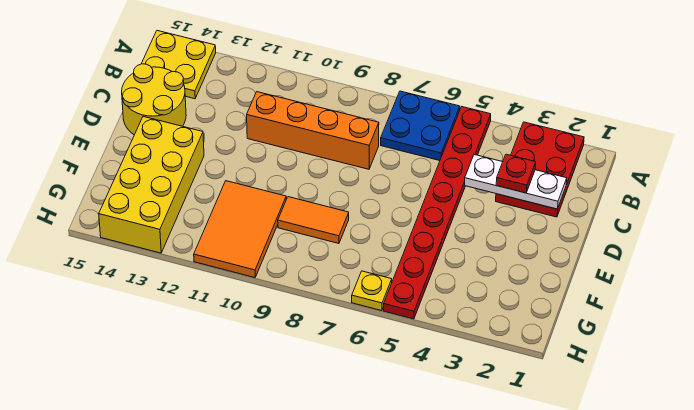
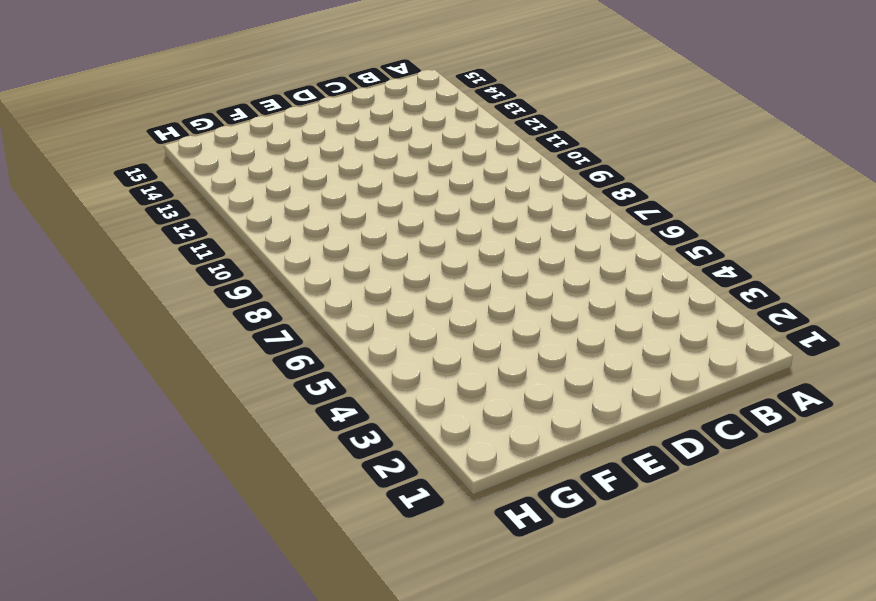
none -> red plate A2:C3 level 1
none -> red plate A5:H5 level 1
none -> blue plate A6:B7 level 1

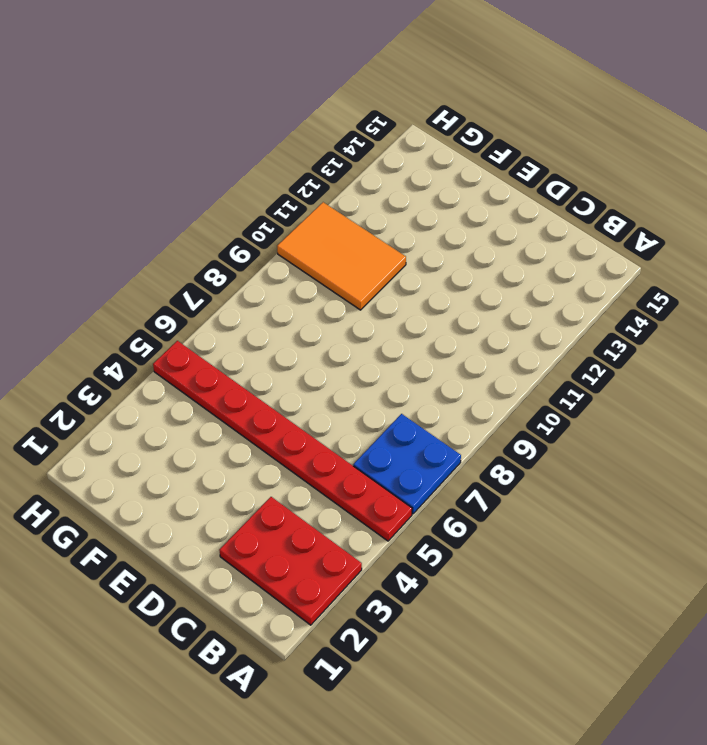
none -> yellow plate A14:B15 level 1
none -> orange brick C8:C11 level 1
none -> yellow round brick C14:D15 level 1

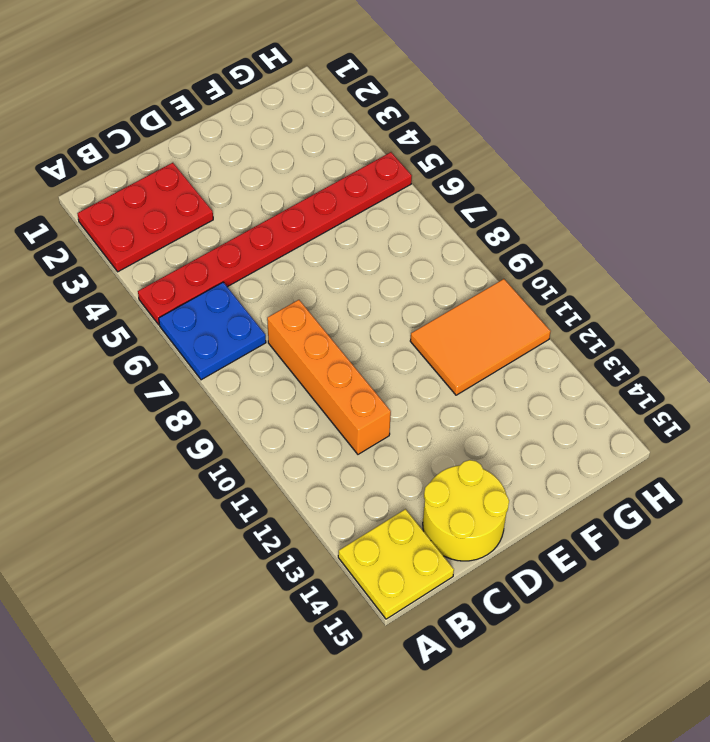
none -> yellow brick E13:H14 level 1
none -> orange tile F8:F9 level 1
none -> yellow plate H6 level 1

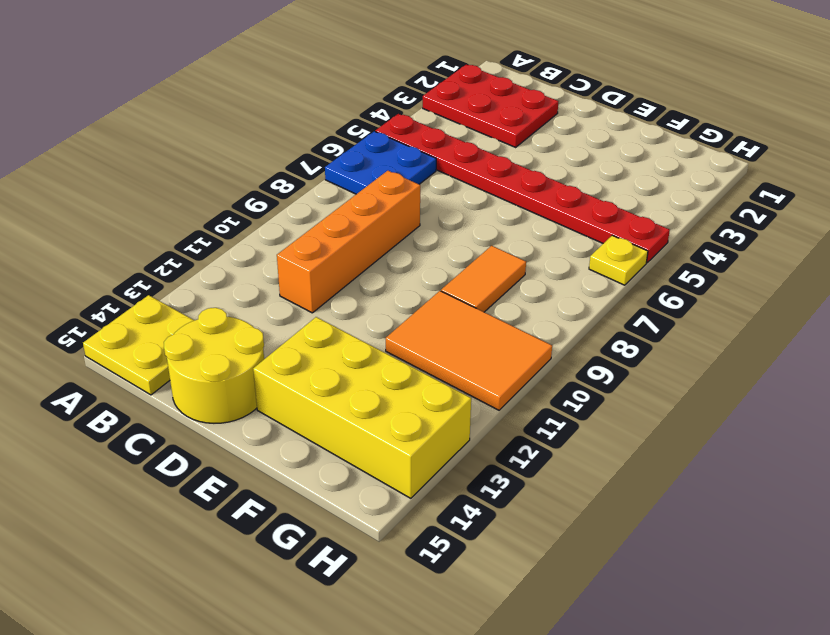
none -> white plate C2:C4 level 2
none -> red plate C3 level 3

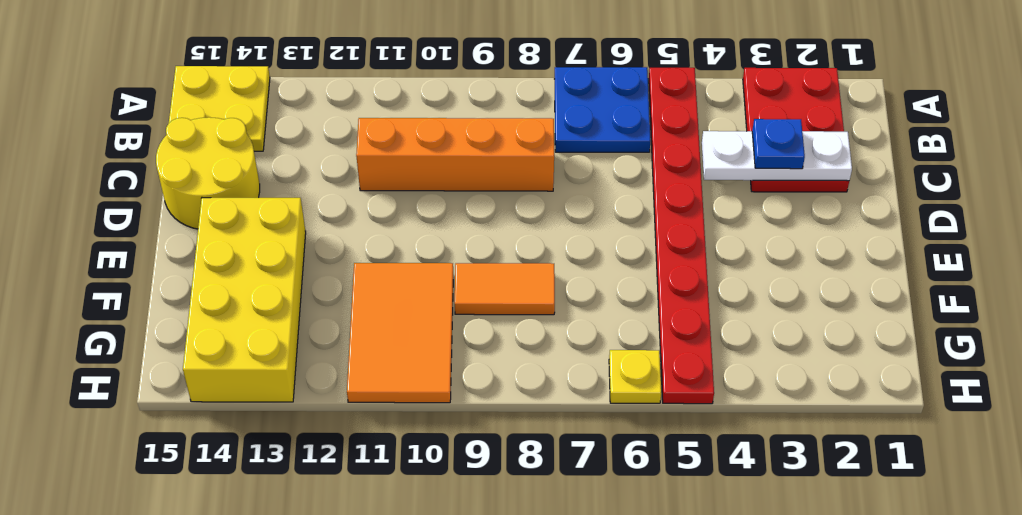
blue plate C3 level 3 -> red plate C3 level 3

